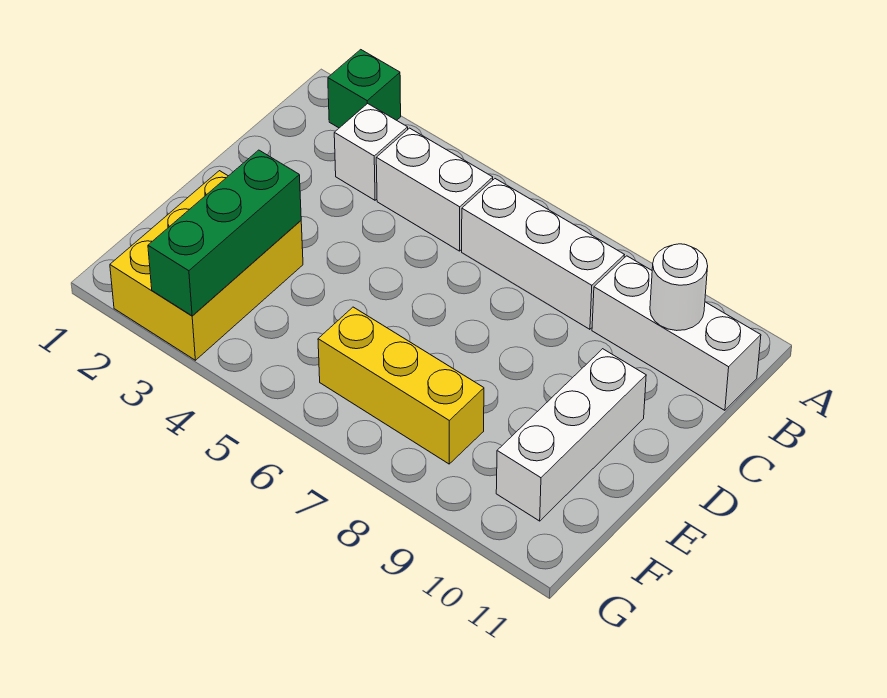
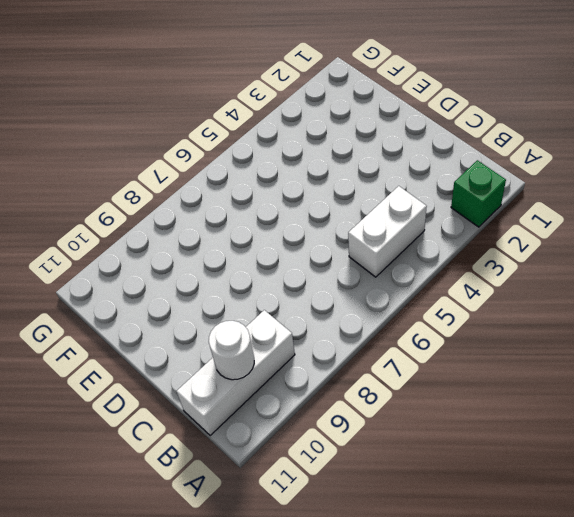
none -> white brick B3 level 1
none -> white brick B6:B8 level 1

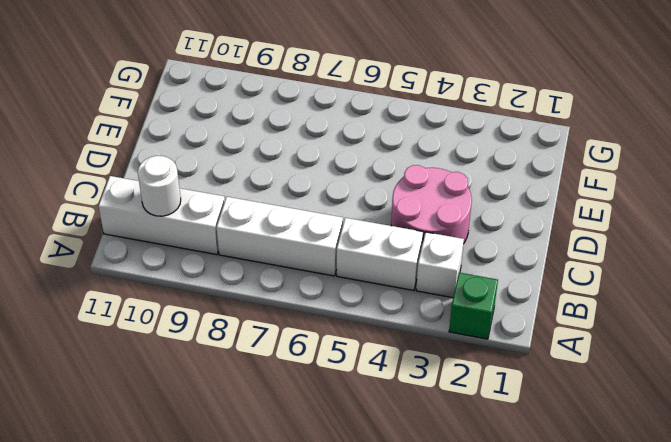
pink round brick C3:D4 level 1 -> none
none -> white brick D10:F10 level 1
none -> yellow brick E2:G3 level 1

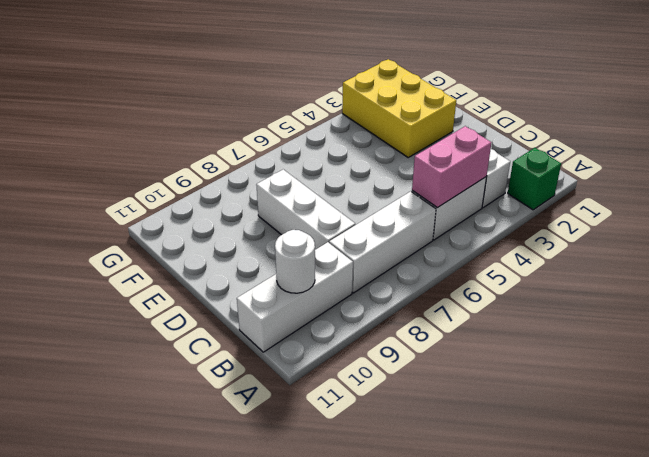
pink brick B4:B5 level 2 -> none
white brick C8:E8 level 1 -> white brick D10:F10 level 1
none -> yellow brick F6:F8 level 1
none -> green brick E3:G3 level 2

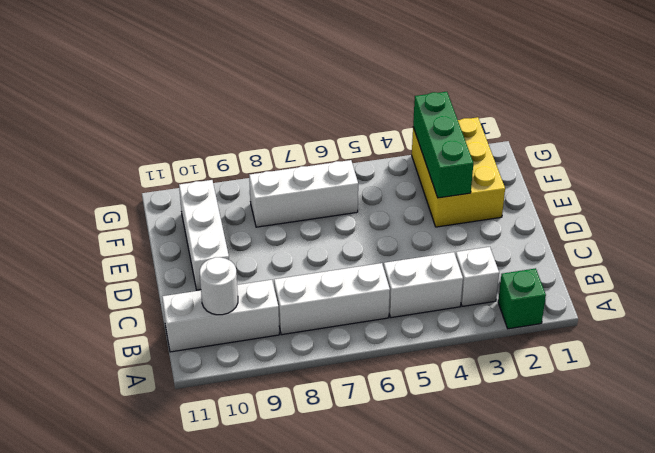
white brick F6:F8 level 1 -> yellow brick F6:F8 level 1

